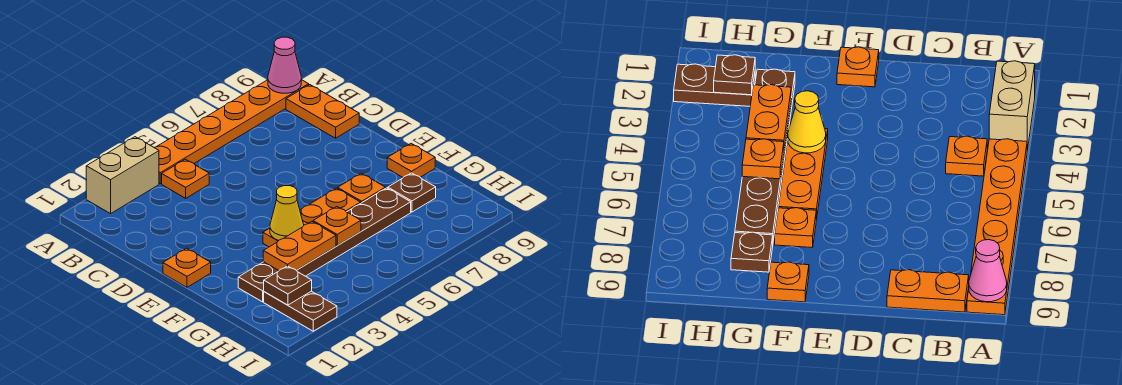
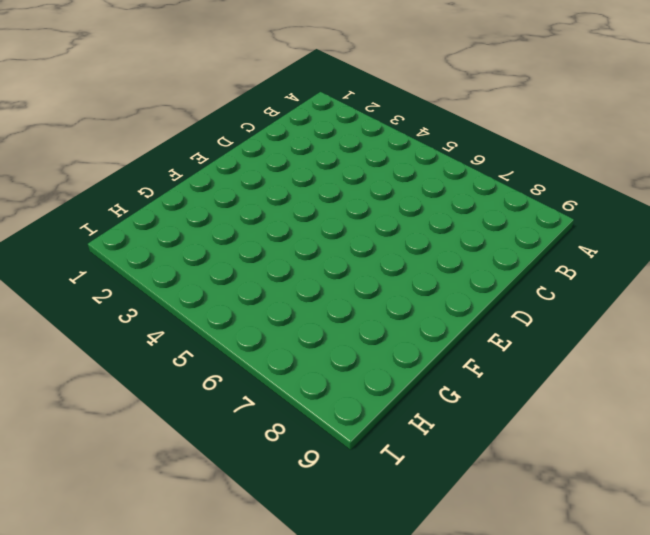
none -> tan brick A2:A3 level 1
none -> orange plate A4:A9 level 1
none -> orange plate B4 level 1

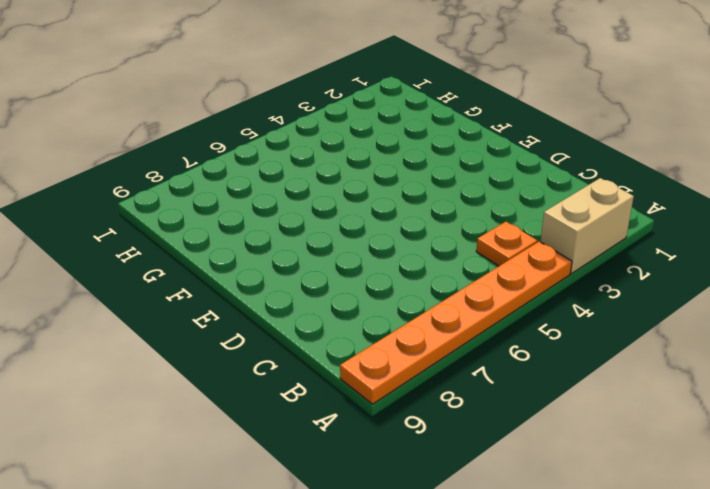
none -> orange plate B9:C9 level 1
none -> orange plate E1 level 1
none -> orange plate F4:F6 level 1

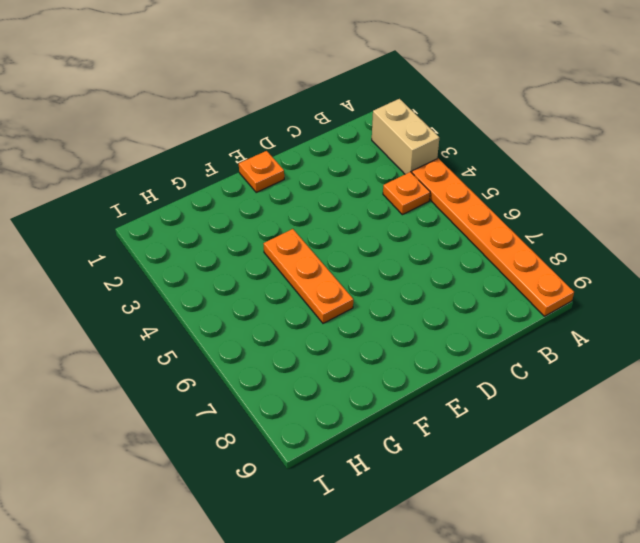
none -> orange plate B9:C9 level 1
none -> orange plate F7 level 1
none -> orange plate F9 level 1

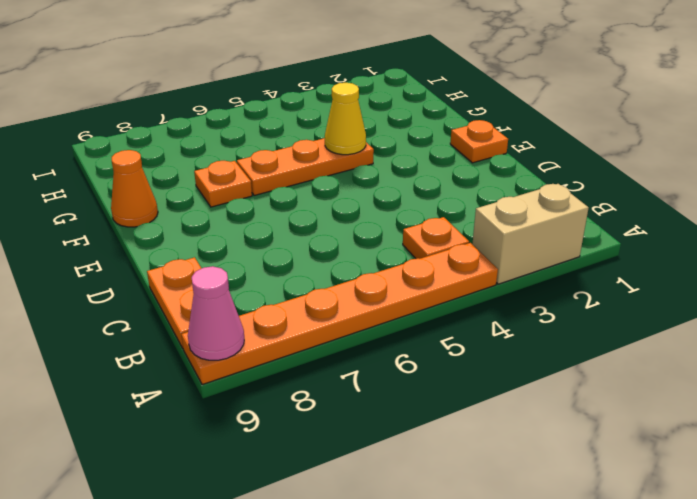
orange cone F9 level 1 -> orange plate F9 level 1
none -> brown plate G2:G7 level 1
none -> brown plate G8 level 1
none -> brown plate H2:I2 level 1

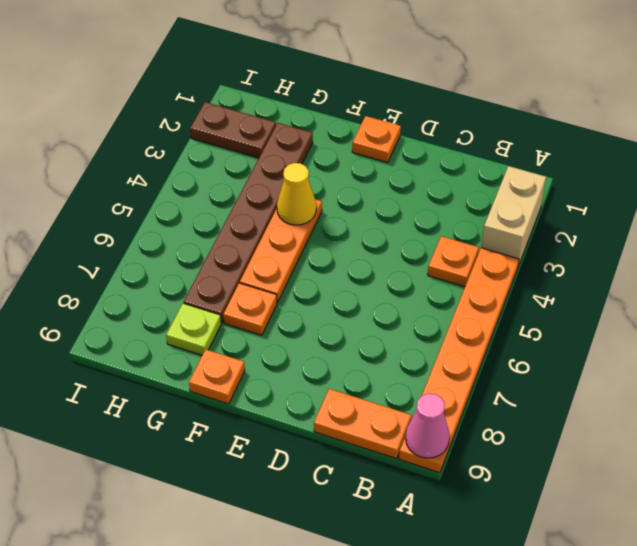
lime plate G8 level 1 -> brown plate G8 level 1
none -> orange plate G3:G4 level 2
none -> orange plate G5 level 2
none -> brown plate H2 level 2

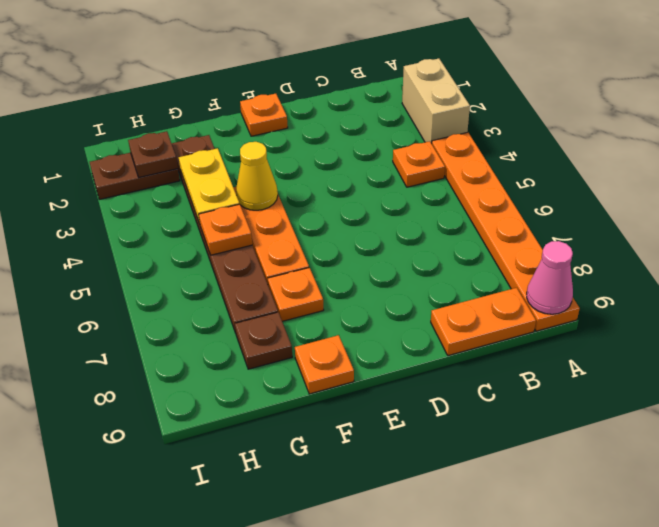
yellow plate G3:G4 level 2 -> orange plate G3:G4 level 2

